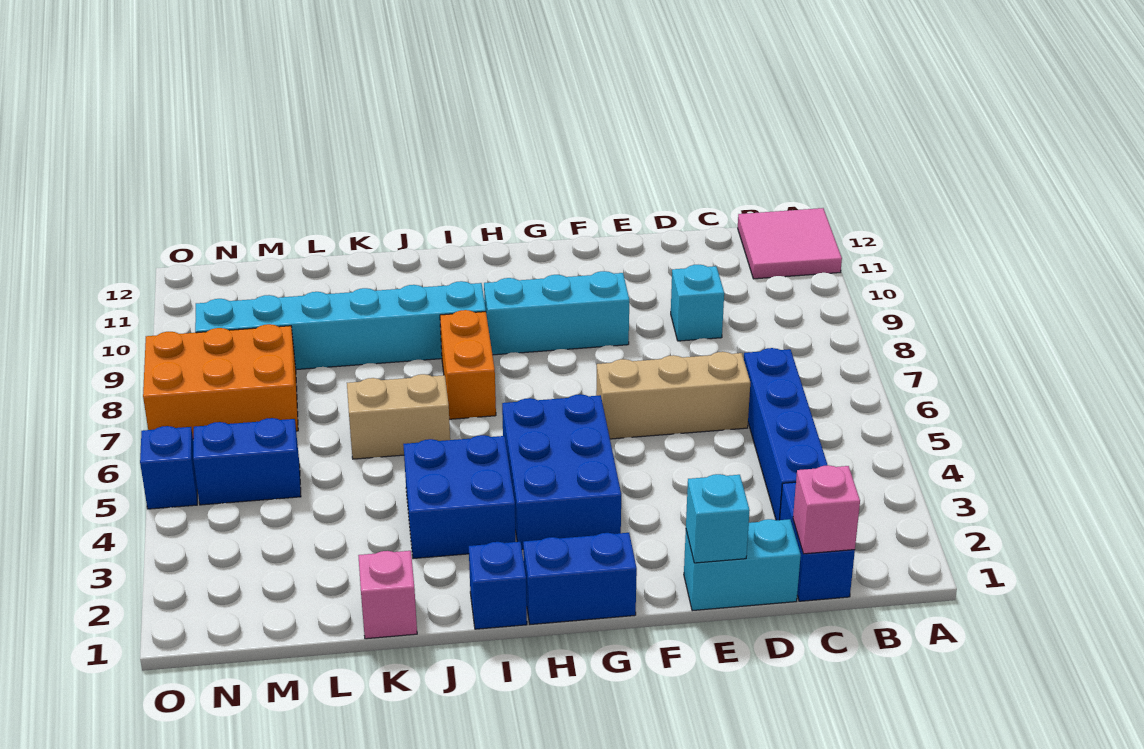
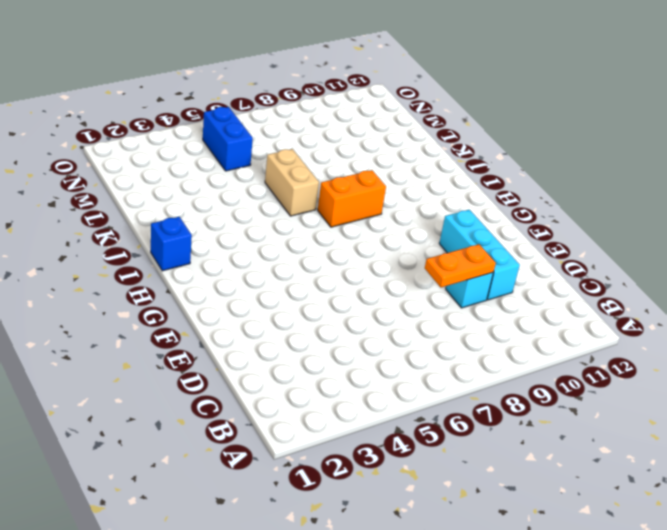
orange plate D8:D9 level 2 -> none
cyan brick D10:F10 level 1 -> cyan brick F9:H9 level 1
none -> pink tile A11:B12 level 1
none -> blue brick C1:C2 level 1
none -> blue brick C3:C6 level 1

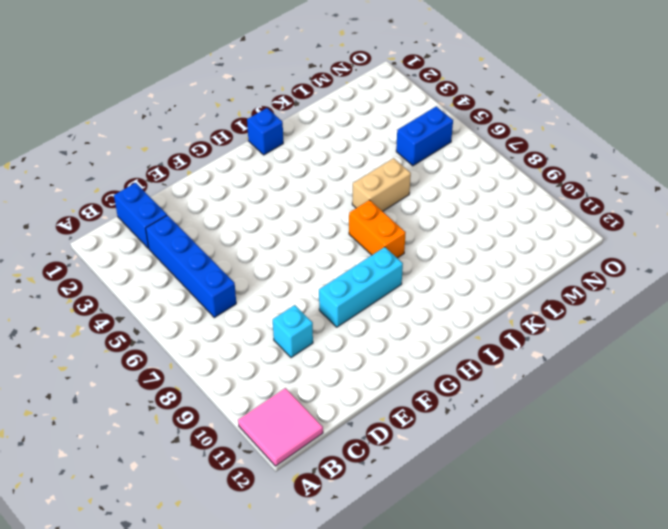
none -> cyan brick D1:E1 level 1
none -> tan brick D6:F6 level 1
none -> blue brick G1:H1 level 1

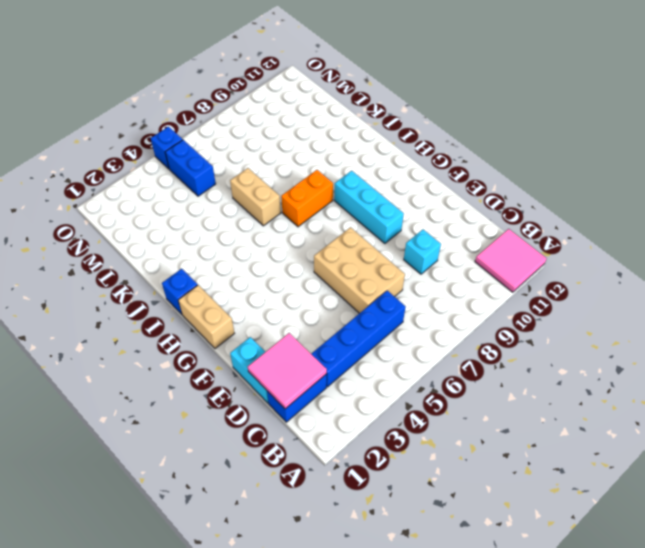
pink tile C1:D2 level 2 -> pink brick C1 level 2
tan brick D6:F7 level 1 -> tan brick D6:F6 level 1
tan brick G1:H1 level 1 -> blue brick G1:H1 level 1
none -> blue brick G3:H5 level 1
none -> blue brick I3:J4 level 1
none -> cyan brick I9:N9 level 1

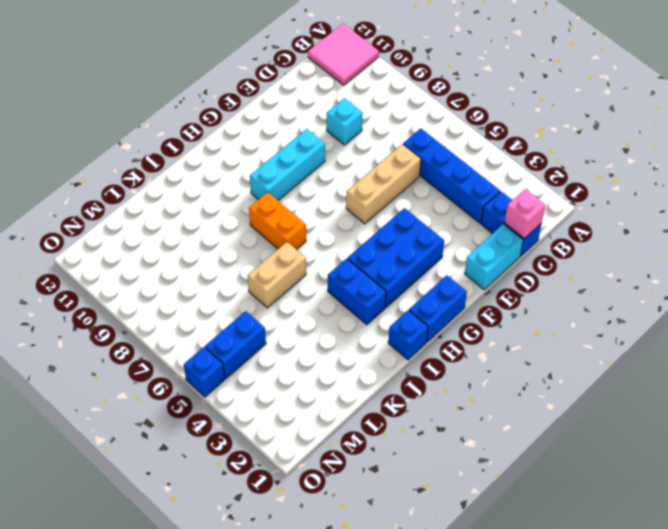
blue brick F3:H4 level 1 -> blue brick G3:H5 level 1
blue brick I3:I4 level 1 -> blue brick I3:J4 level 1
none -> cyan brick I9:N9 level 1
none -> pink brick K1 level 1
none -> orange brick M7:O8 level 1

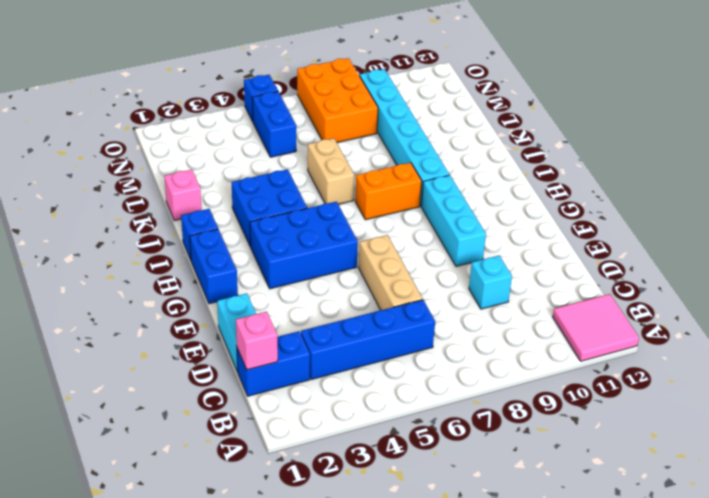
none -> cyan brick E1 level 2

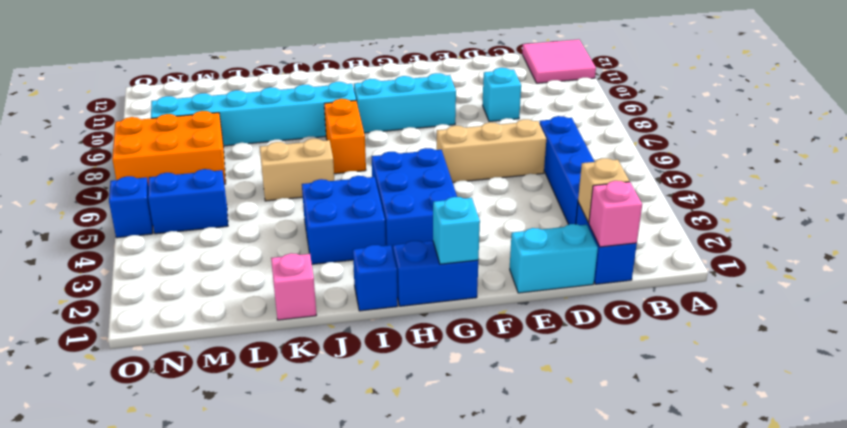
tan brick C2 level 2 -> none
cyan brick G1 level 2 -> cyan brick E1 level 2

